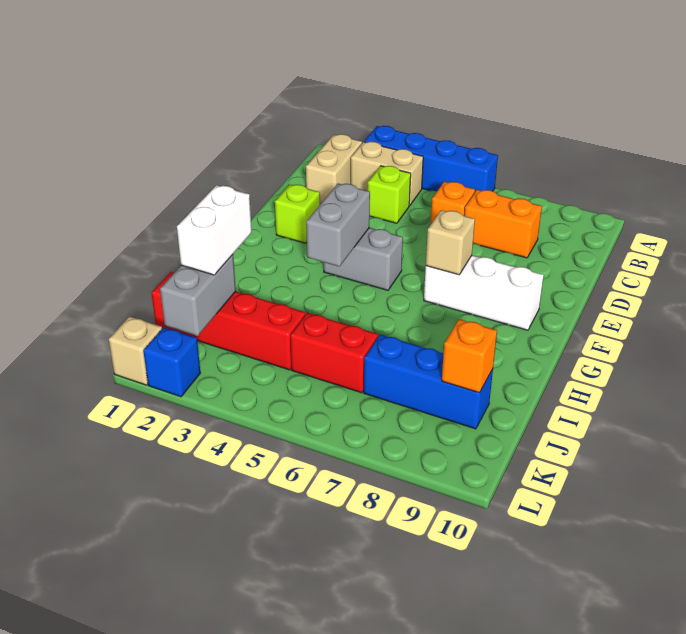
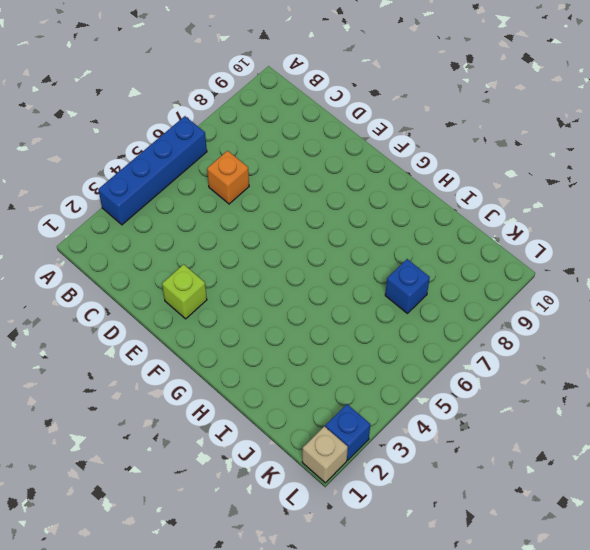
blue brick J7 level 1 -> blue brick J7:J9 level 1
none -> tan brick B2:C2 level 1
none -> tan brick B3:B4 level 1
none -> lime brick C4 level 1

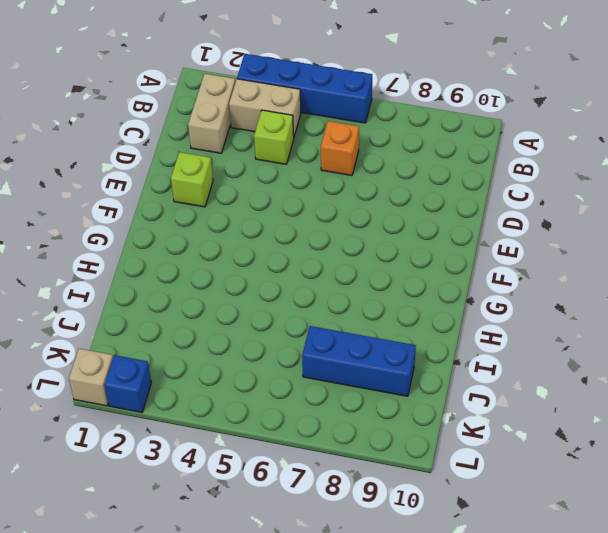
none -> orange brick C7:C8 level 1
none -> grey brick F4:F5 level 1
none -> white brick F7:F9 level 1

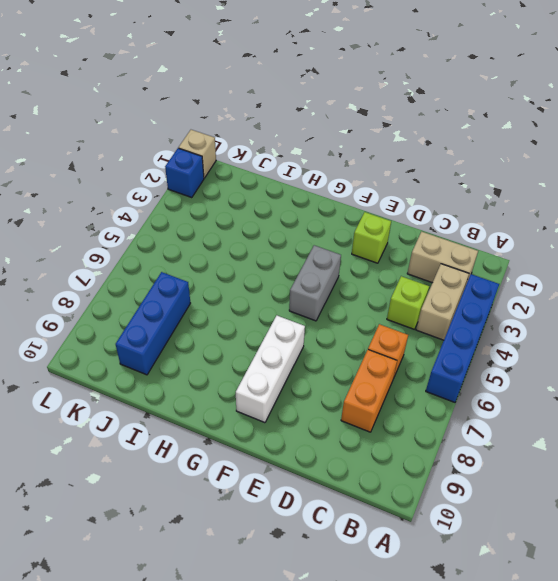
none -> red brick J1:J4 level 1
none -> red brick J5:J6 level 1
none -> grey brick F4:G4 level 2

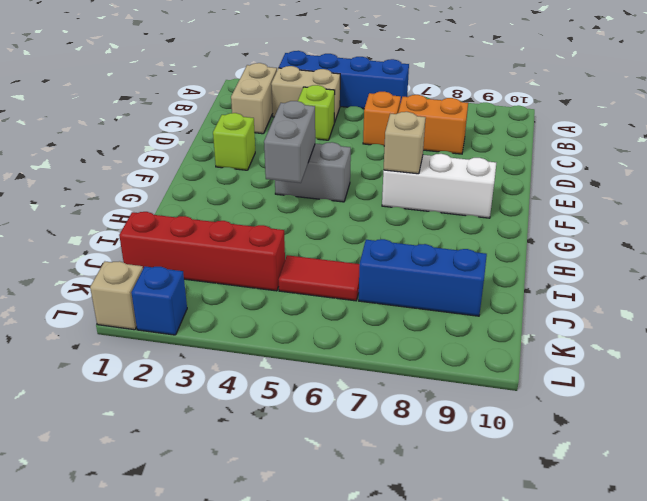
red tile J5:J6 level 1 -> red brick J5:J6 level 1
none -> grey brick J2:K2 level 2
none -> orange brick J9 level 2
none -> white brick I2:J2 level 3

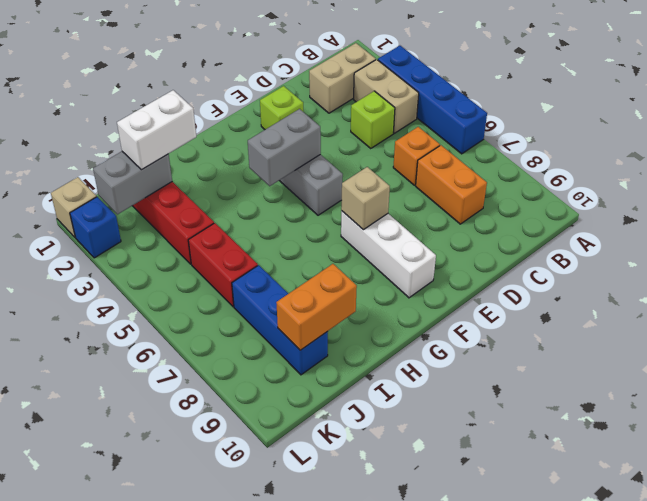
orange brick I9:J9 level 2 -> orange brick J9 level 2

